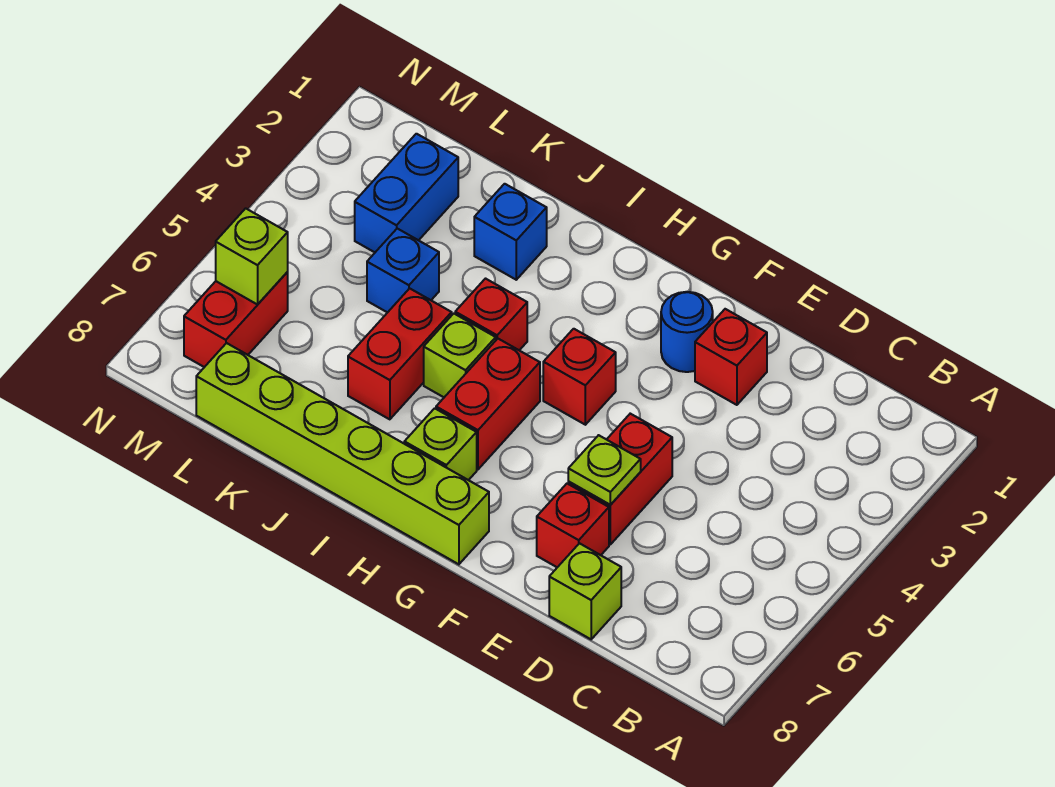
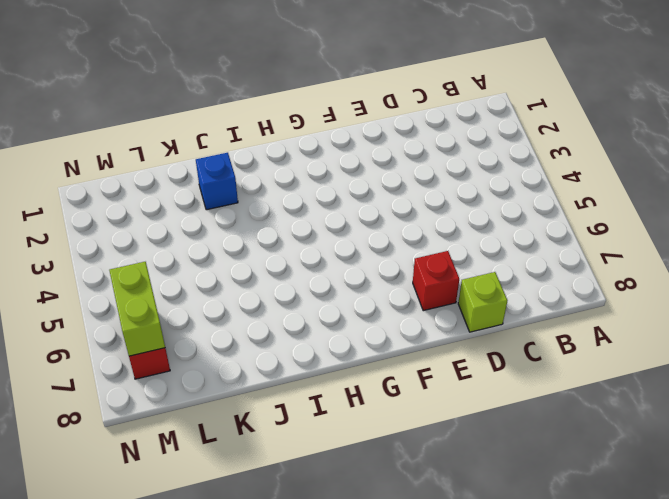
lime brick M6:M7 level 2 -> lime brick M6 level 2
none -> red brick E2 level 1
none -> red brick E5:E6 level 1
none -> blue round brick F2 level 1

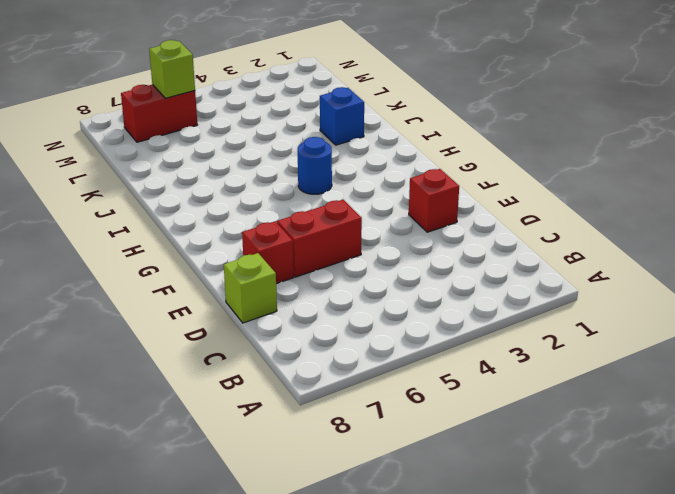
blue round brick H4 level 1 -> blue round brick F2 level 1
none -> red brick G4 level 1
none -> lime brick G8:L8 level 1
none -> red brick H5:H6 level 1

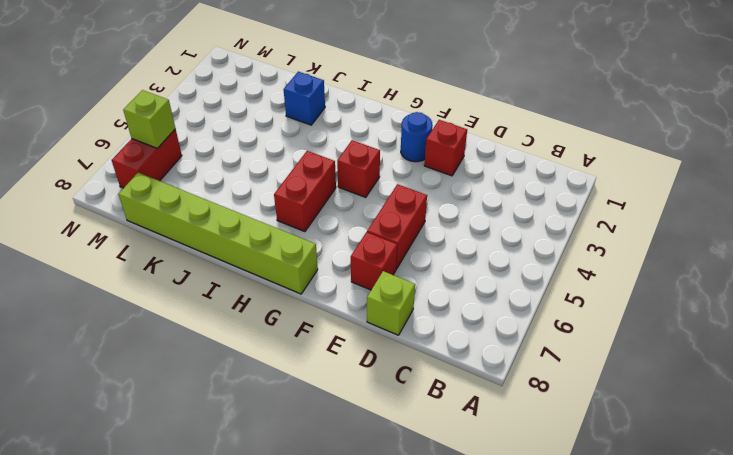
none -> lime brick H7 level 1
none -> red brick I4 level 1
none -> lime brick I5 level 1

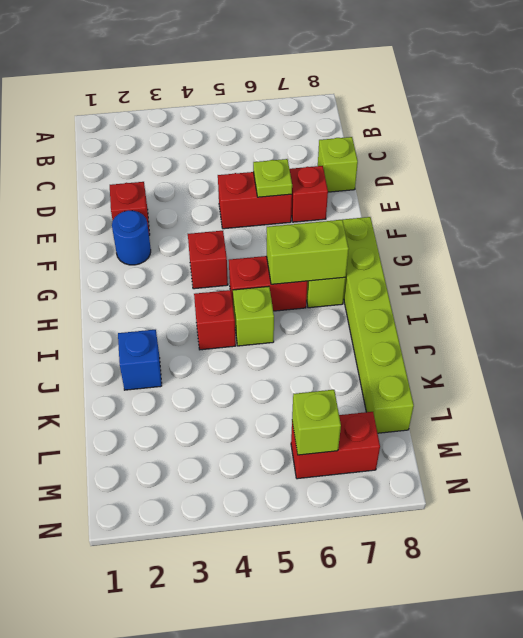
lime brick H6:H7 level 2 -> none
none -> red brick J5:J6 level 1
none -> blue brick K4 level 1
none -> blue brick L2:L3 level 1

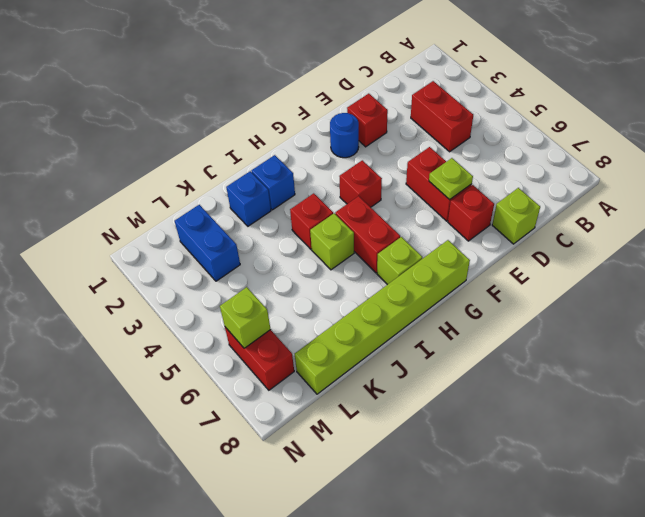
red brick C3:C4 level 1 -> red brick J5:J6 level 1
blue brick I2 level 1 -> blue brick K4 level 1

